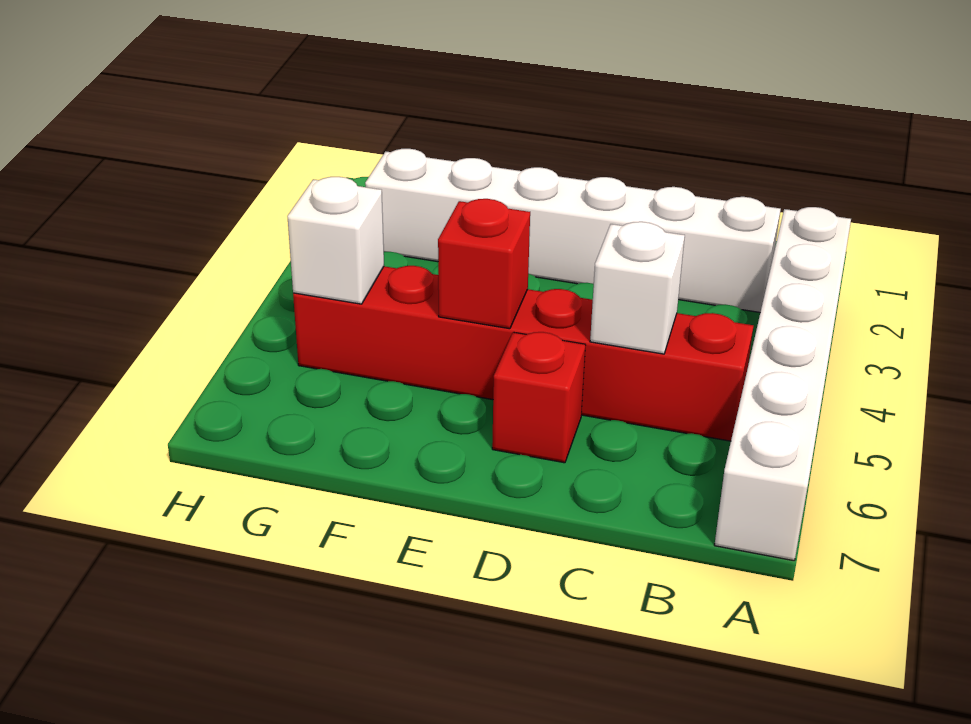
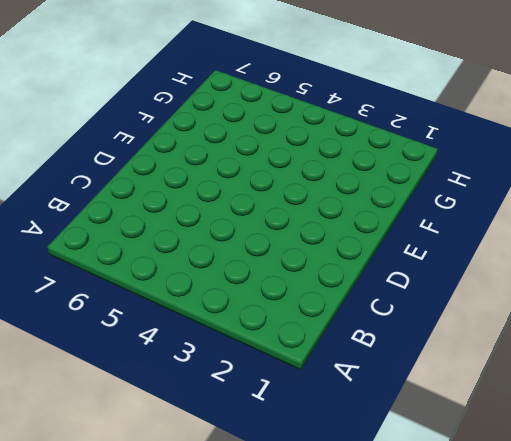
none -> white brick A2:A7 level 1
none -> white brick B2:G2 level 1

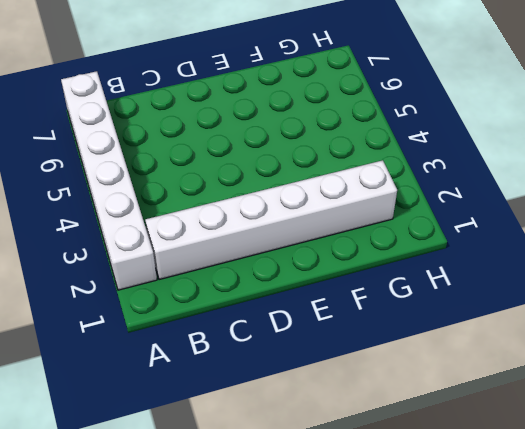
none -> red brick B5:G5 level 1
none -> red brick D6 level 1

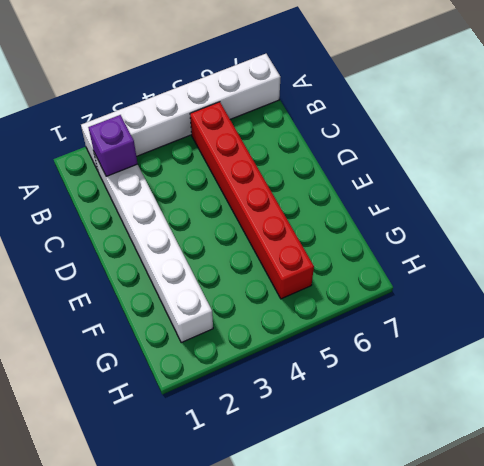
purple brick B2 level 2 -> none
none -> red brick D6 level 1
none -> white brick C5 level 2

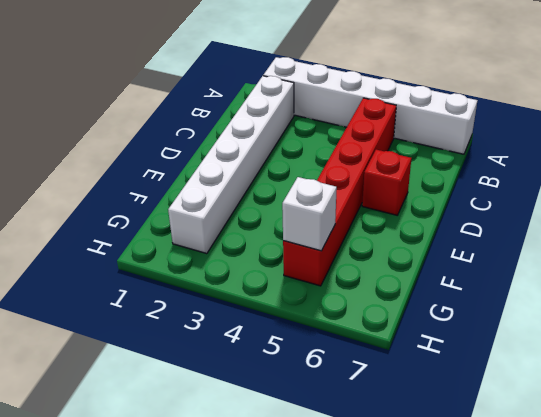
none -> white brick C5 level 2
none -> red brick E5 level 2

